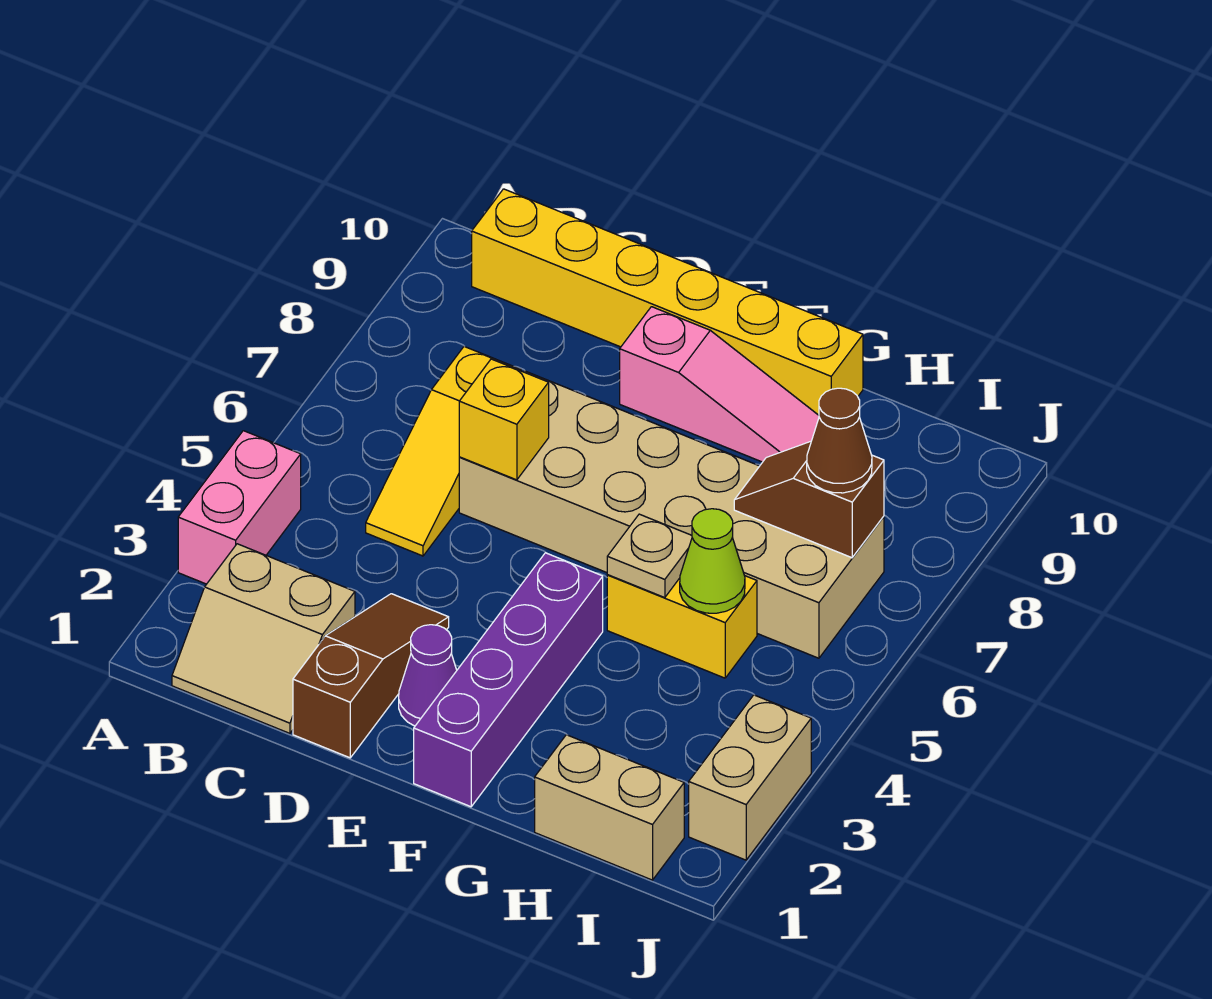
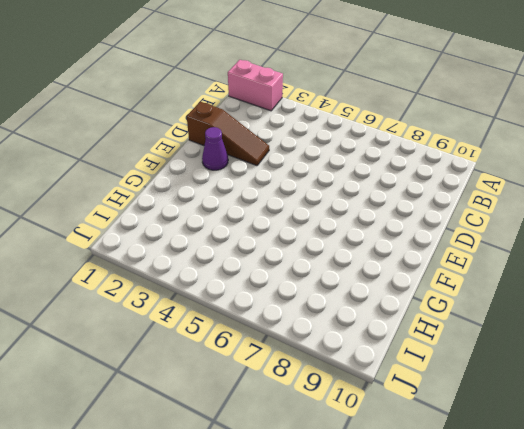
pink brick A1:A2 level 1 -> pink brick A3:A4 level 1
none -> tan slope B1:C2 level 1 top 2
none -> yellow brick B10:G10 level 1
none -> yellow slope C5:C7 level 1 top 7

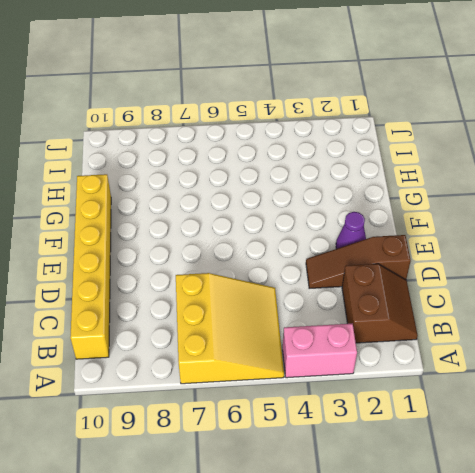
yellow slope A5:C7 level 1 top 7 -> yellow slope C5:C7 level 1 top 7
brown slope B1:C2 level 1 top 2 -> tan slope B1:C2 level 1 top 2
none -> tan brick D6:I7 level 1
none -> pink slope E9:G9 level 1 top E
none -> purple brick F1:F4 level 1

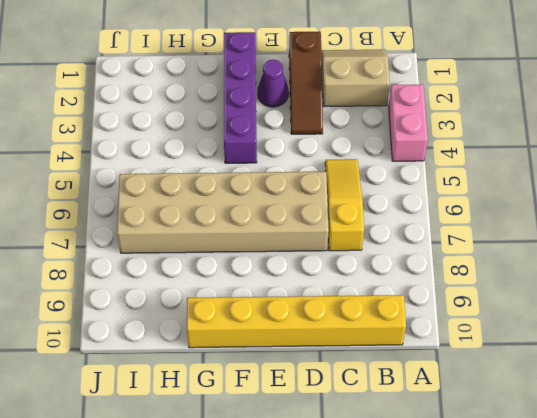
none -> pink slope E9:G9 level 1 top E
none -> yellow brick G5:H5 level 1
none -> tan brick H1:I1 level 1

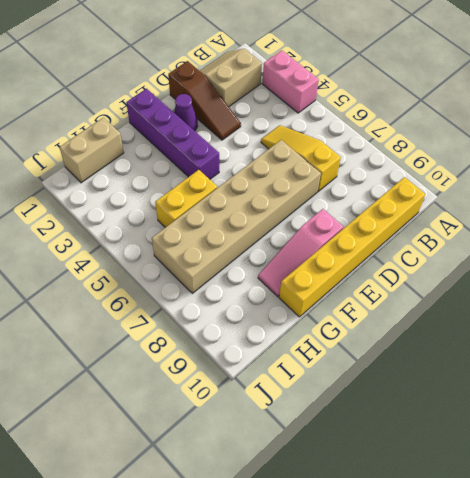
none -> tan brick J2:J3 level 1
none -> yellow brick D6 level 2
none -> tan plate G5 level 2

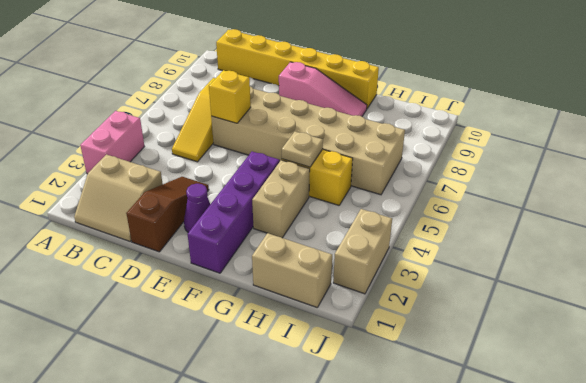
tan brick G3:G4 level 1 -> none
none -> lime cone H5 level 2
none -> brown slope H7:I7 level 2 top I
none -> brown cone I7 level 3

